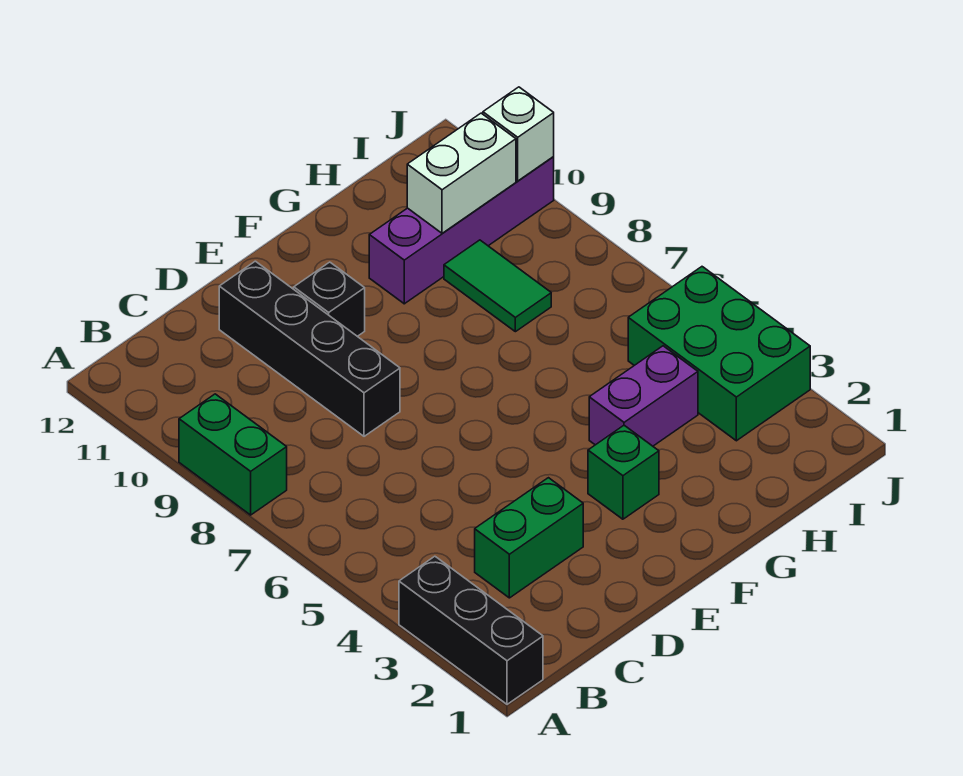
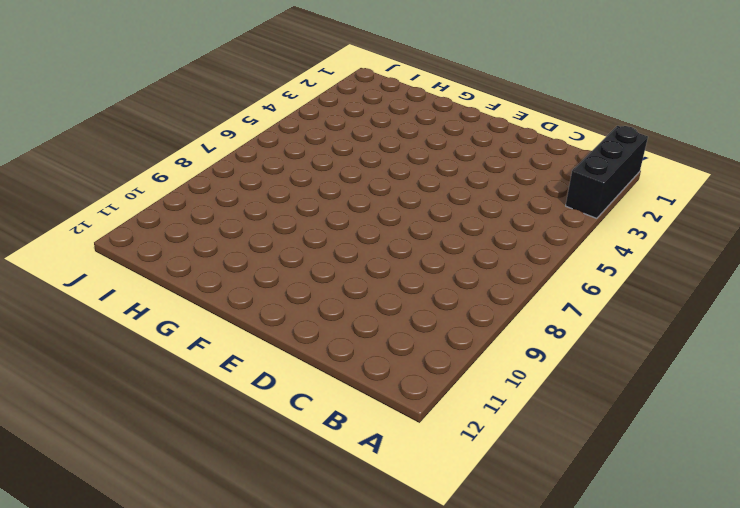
none -> green brick A8:A9 level 1
none -> green brick C3:D3 level 1
none -> black brick D8:D11 level 1

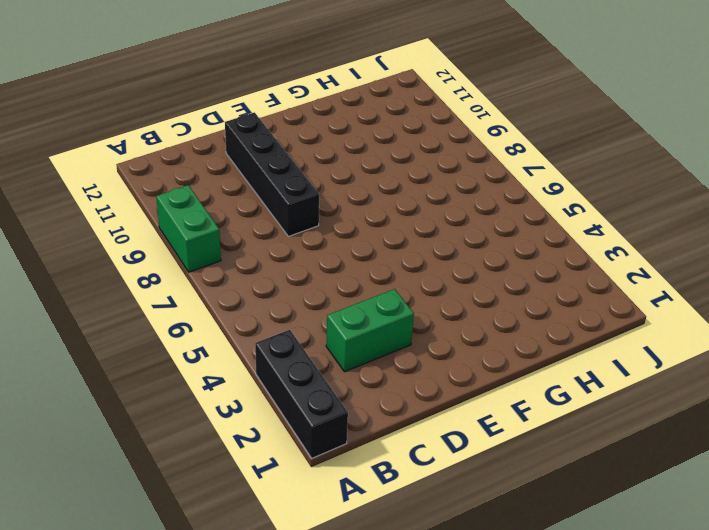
none -> black brick E10 level 1
none -> green brick F3 level 1
none -> purple brick G4:H4 level 1

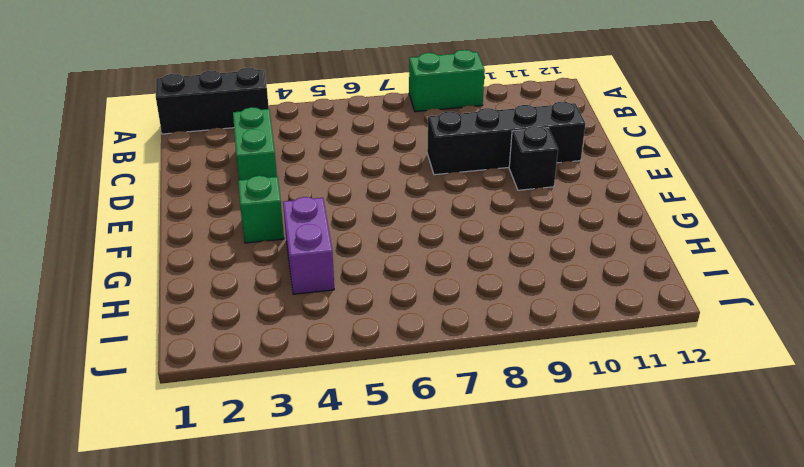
none -> purple brick G10:J10 level 1
none -> green tile H8:H9 level 1
none -> green brick I3:J5 level 1

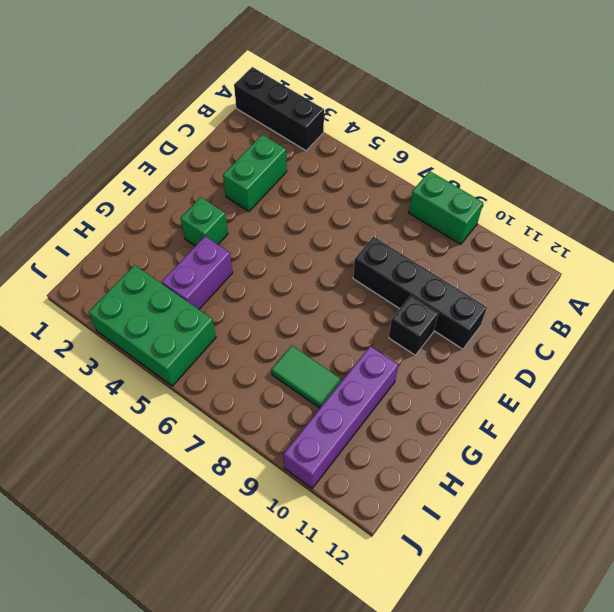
none -> white brick H10:I10 level 2
none -> white brick J10 level 2

